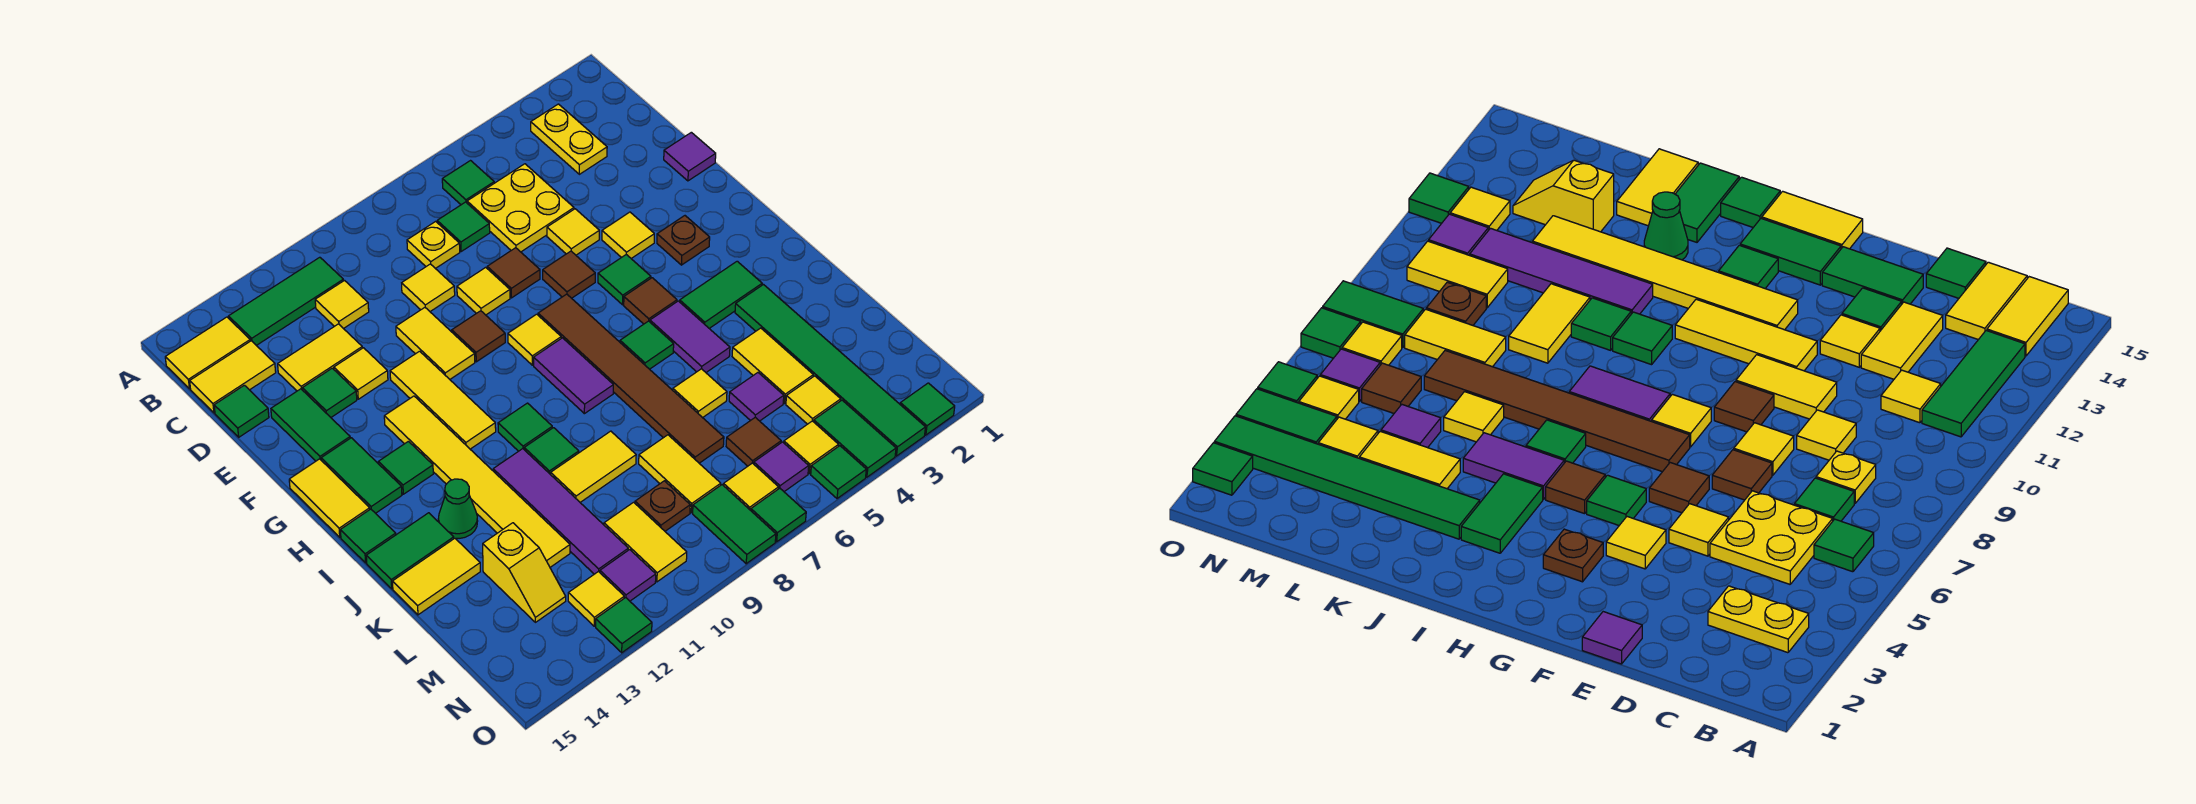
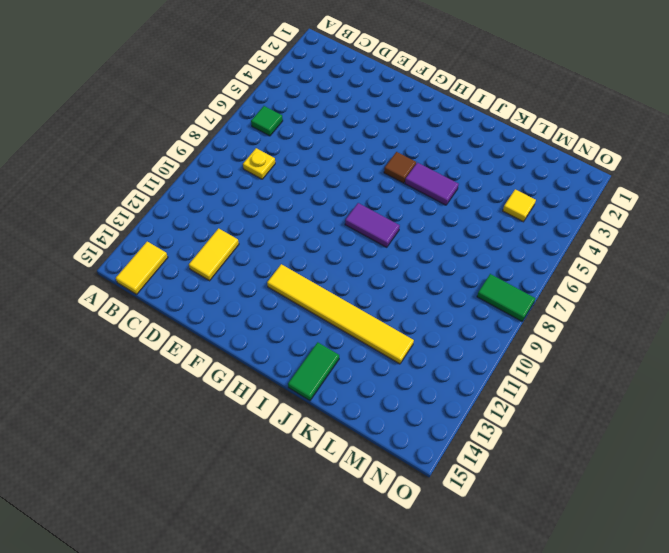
none -> yellow plate B3:C3 level 1
none -> green tile B11:B13 level 1
none -> yellow plate C5:D6 level 1
none -> green tile C7 level 1

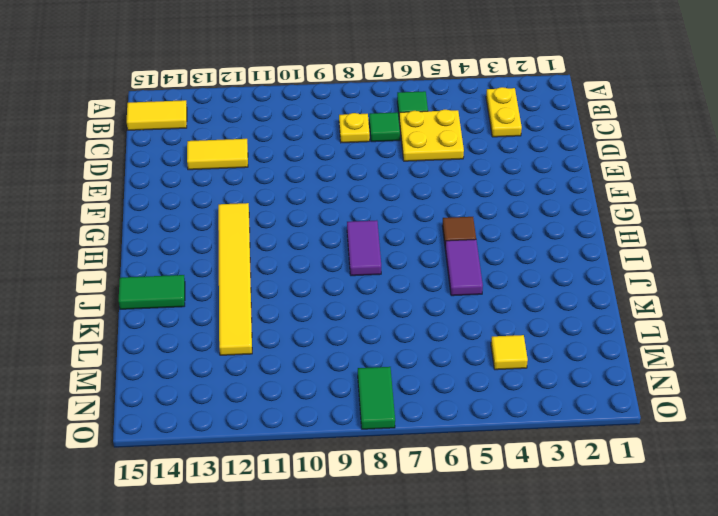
none -> green tile B11:B13 level 1
none -> yellow tile C11 level 1
none -> yellow tile C14:C15 level 1
none -> yellow tile D9 level 1

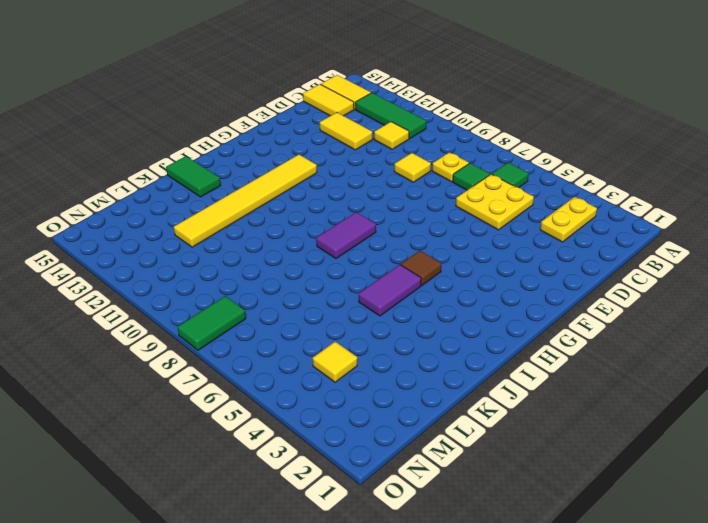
none -> green tile D15 level 1
none -> purple tile E1 level 1
none -> yellow tile E5 level 1
none -> brown tile E7 level 1

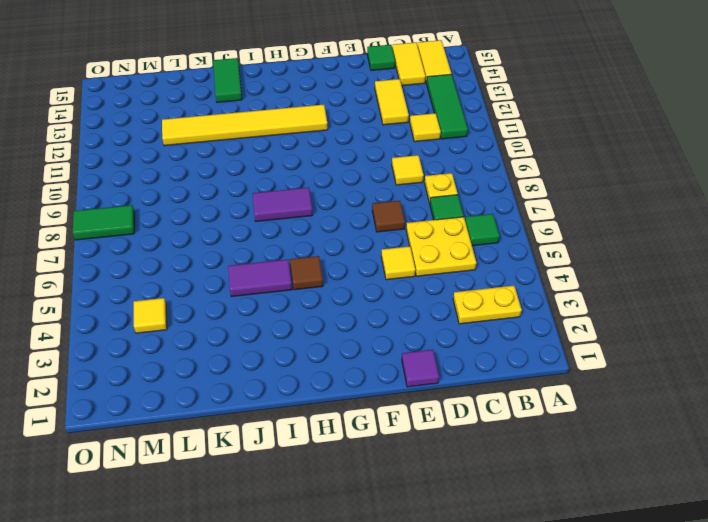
none -> yellow tile E8 level 1
none -> yellow tile E10:F10 level 1
none -> yellow tile E12 level 1
none -> green tile E13 level 1

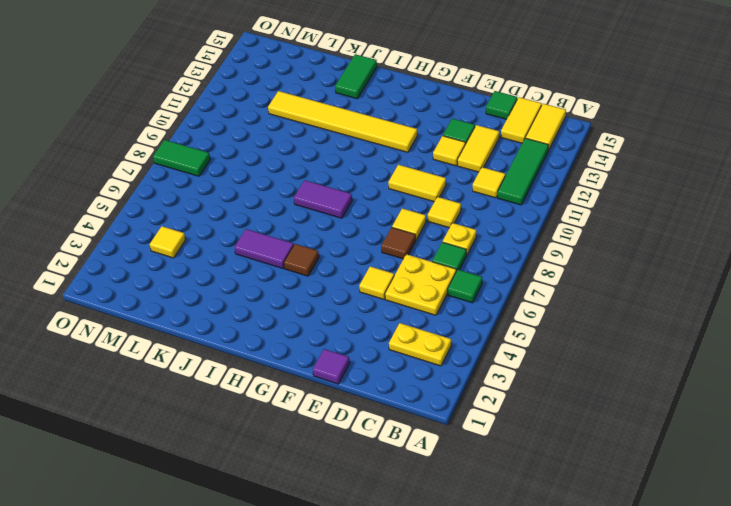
none -> green tile E14:F14 level 1
none -> yellow tile F4 level 1
none -> brown tile F6 level 1
none -> brown tile F9 level 1

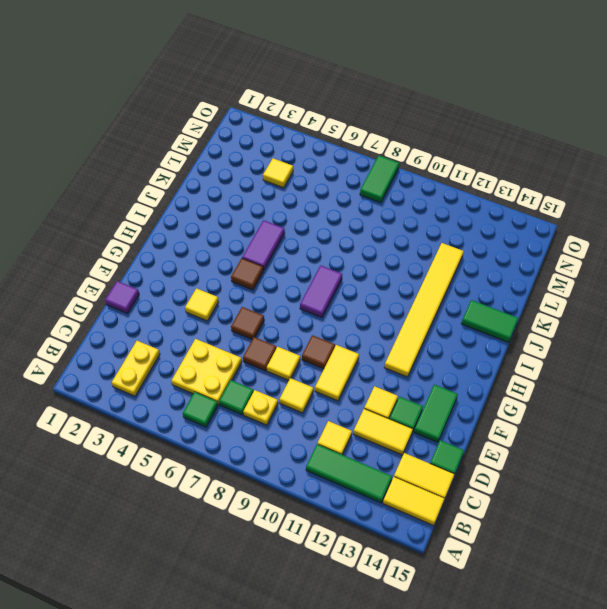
none -> yellow tile E5 level 1
none -> yellow tile F11:H11 level 1
none -> brown plate G3 level 1
none -> green tile G5 level 1

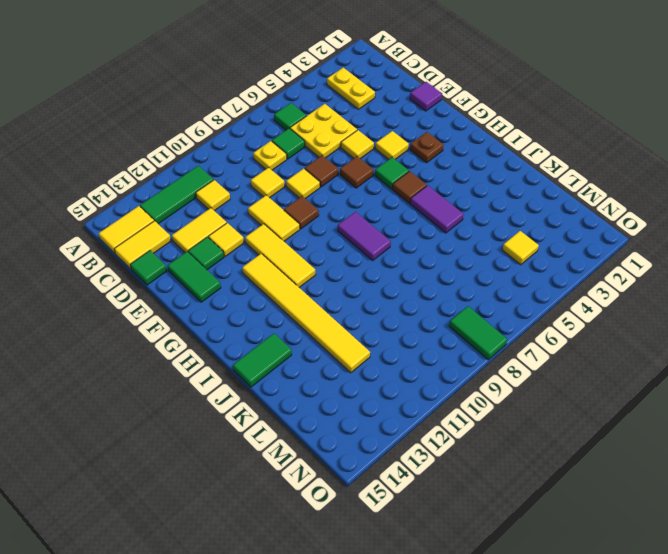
none -> brown tile G7:L7 level 1
none -> yellow tile G8 level 1
none -> green tile G14:H14 level 1
none -> yellow tile G15:H15 level 1

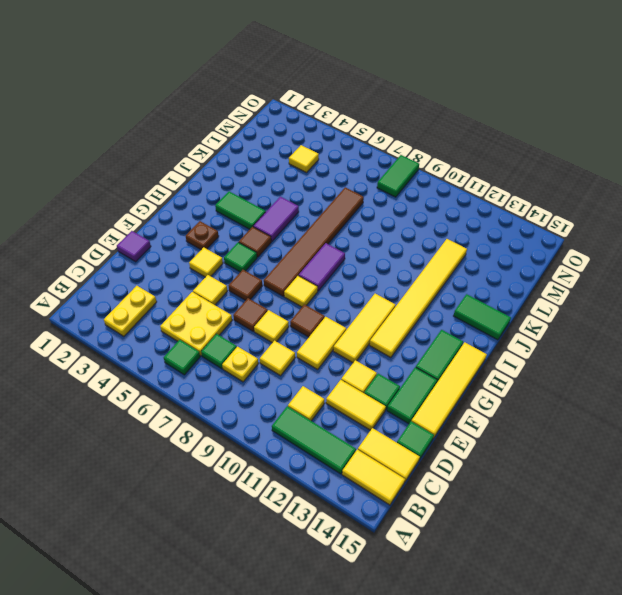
yellow tile E15:H15 level 1 -> yellow tile G15:H15 level 1
none -> green tile H13 level 1
none -> green tile I6 level 1
none -> green tile I10 level 1
none -> green tile I15 level 1

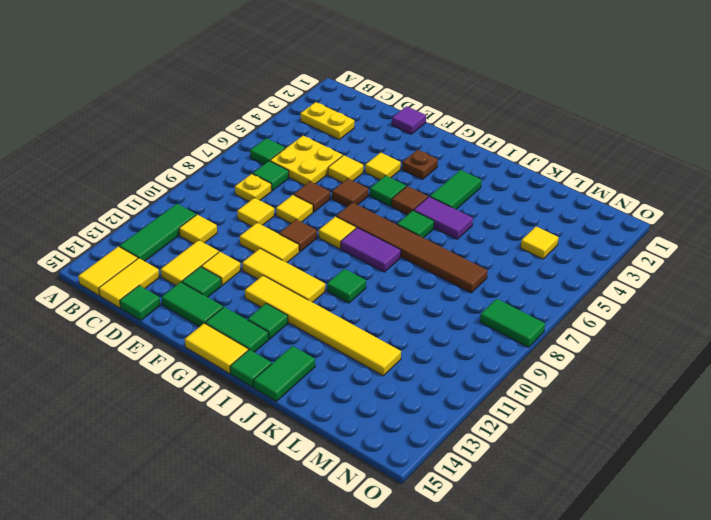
none -> green tile J3:O3 level 1
none -> green tile J10 level 1
none -> purple tile J11:M11 level 1
none -> green cone J13 level 1

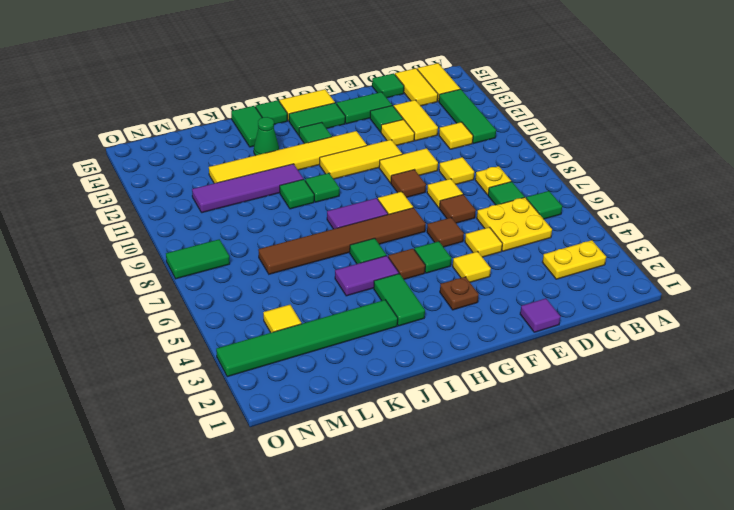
none -> yellow tile K4:L4 level 1
none -> yellow tile K6 level 1
none -> yellow tile K9:K10 level 1
none -> yellow tile K14:K15 level 1

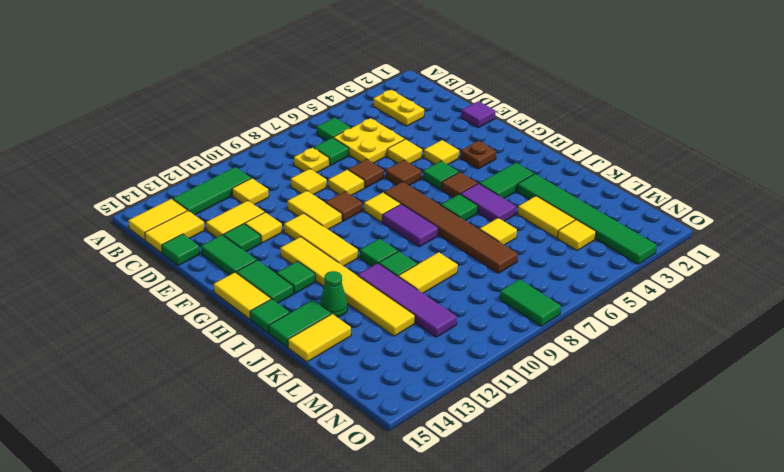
none -> purple tile L5 level 1
none -> yellow tile L8:M8 level 1
none -> yellow slope L13:M13 level 1 top L
none -> brown tile M6 level 1

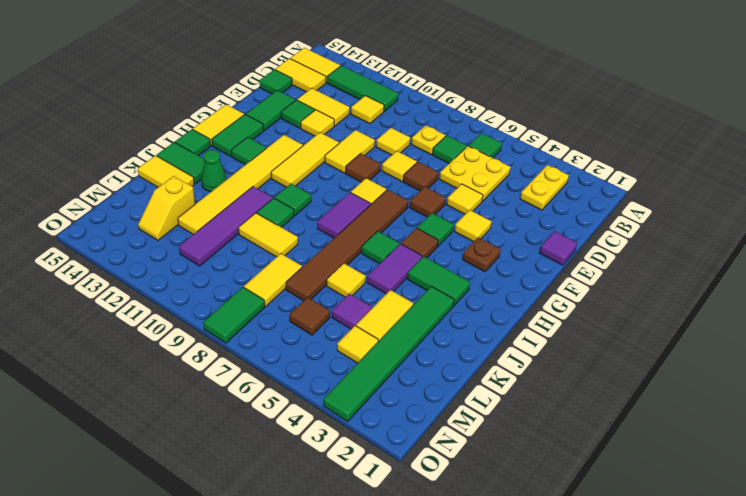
none -> brown plate M9 level 1
none -> yellow tile M10:N10 level 1
none -> green tile N4:O4 level 1
none -> yellow tile N5 level 1

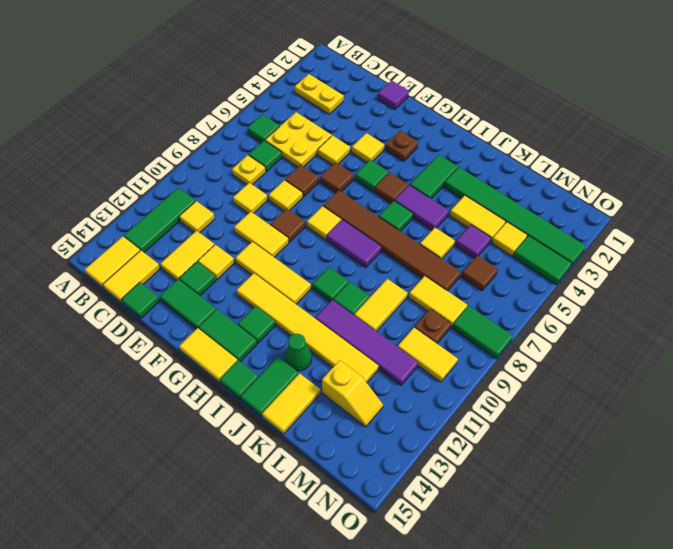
none -> yellow tile N5 level 1
none -> purple tile N6 level 1
none -> yellow tile N7 level 1
none -> purple tile N11 level 1

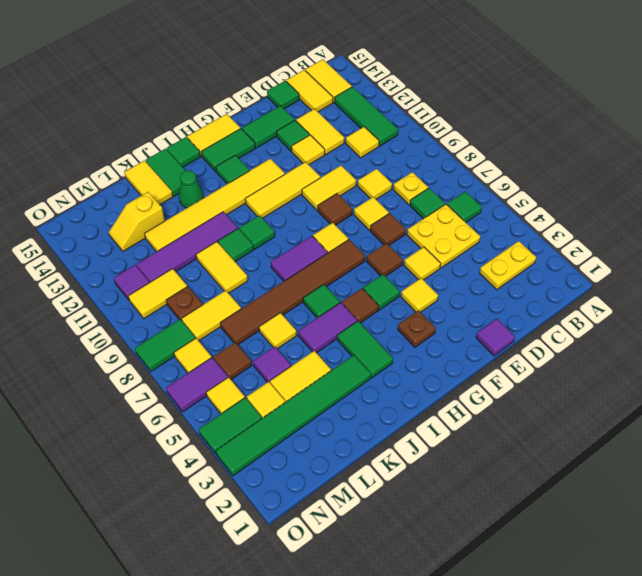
purple tile N6:O6 level 1 -> purple tile N6 level 1
none -> yellow tile N12 level 1
none -> green tile O2 level 1
none -> green tile O5 level 1
none -> green tile O7 level 1

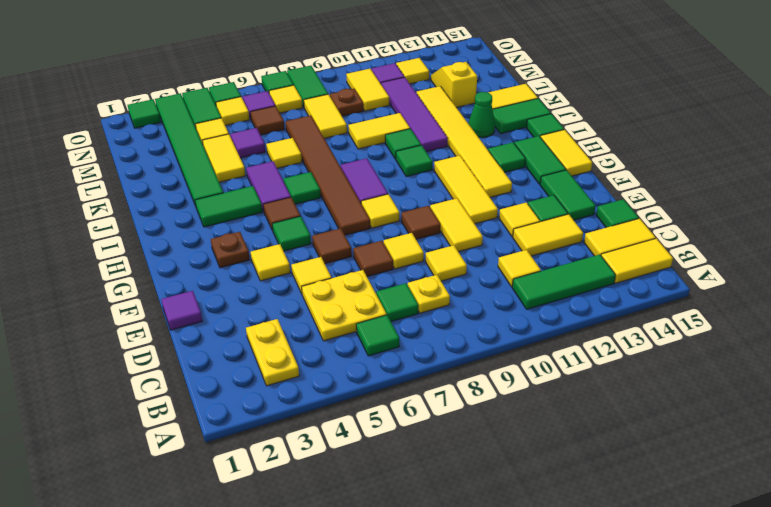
none -> green tile O12 level 1

